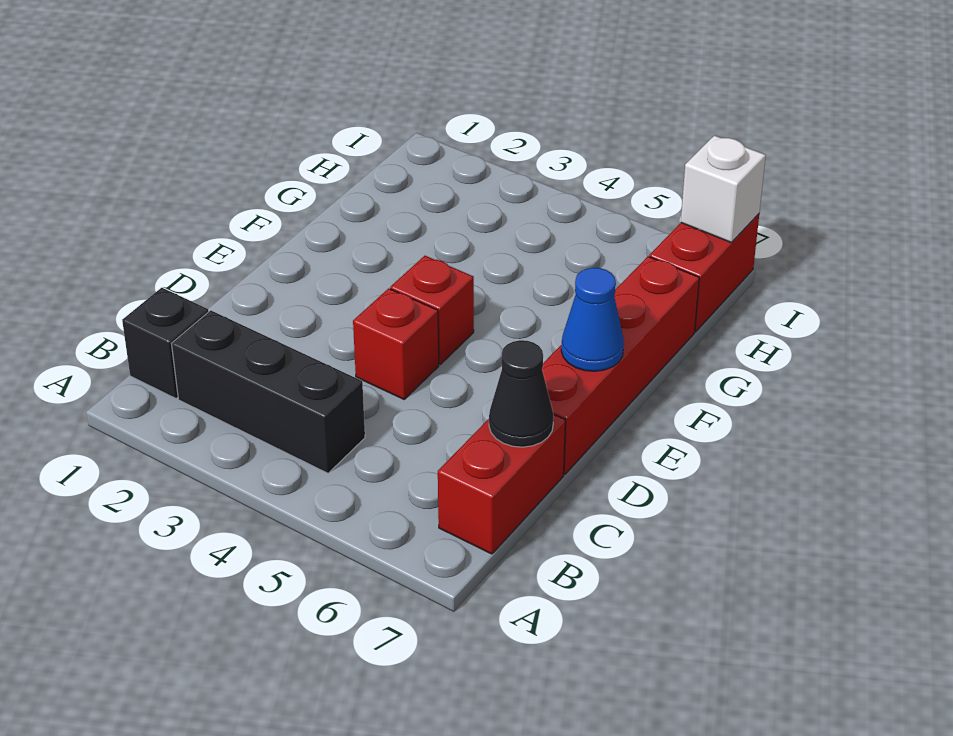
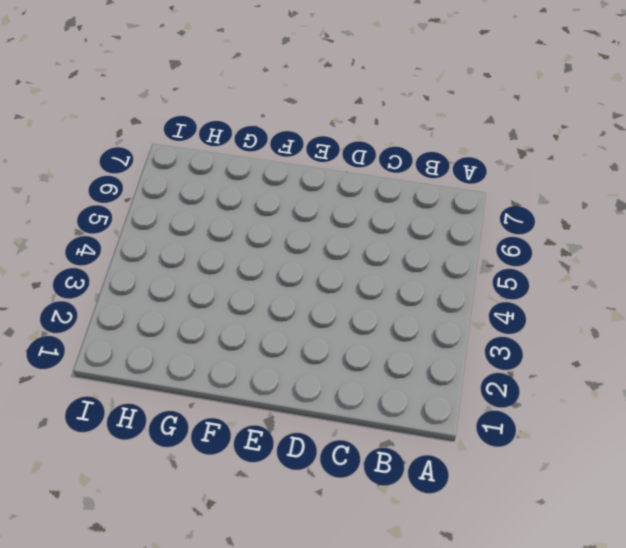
none -> black brick B1 level 1
none -> black brick B2:B4 level 1

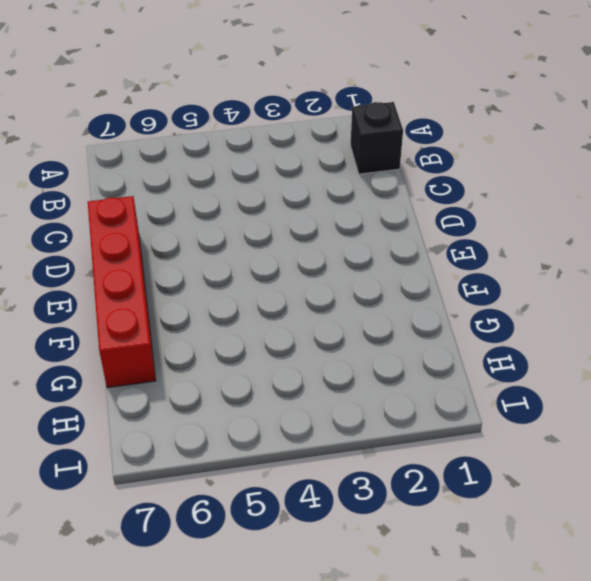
none -> black brick B2:B4 level 1
none -> red brick B7:C7 level 1

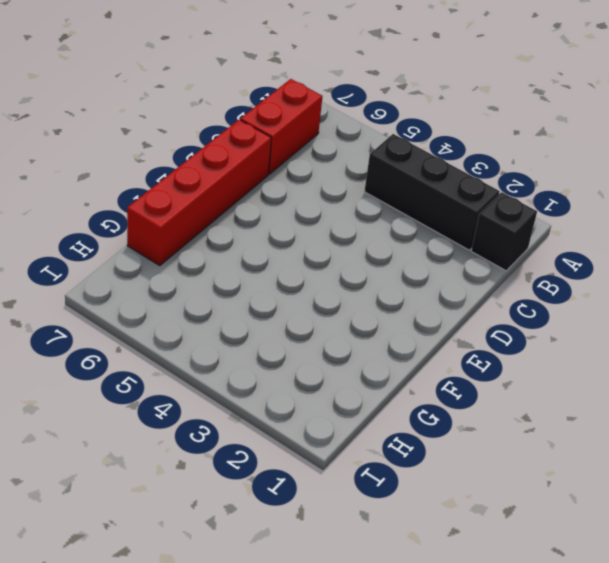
none -> red brick D4 level 1
none -> red brick E4 level 1

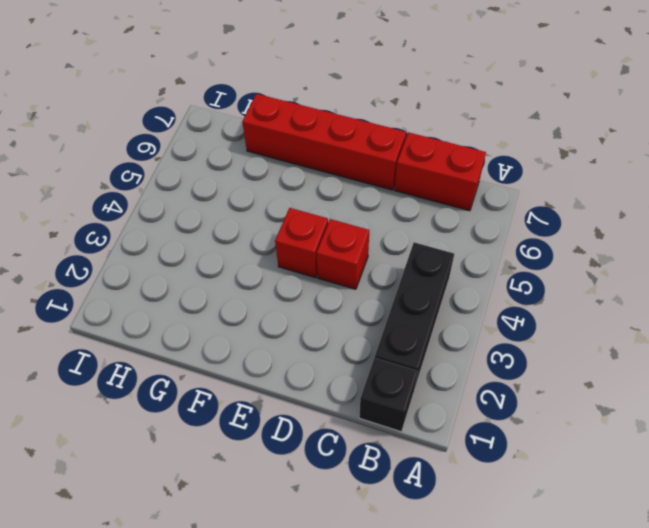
none -> red brick H7:I7 level 1
none -> black cone C7 level 2

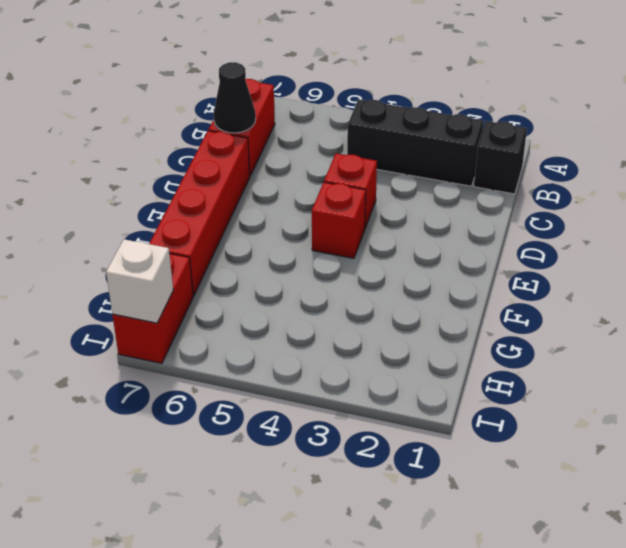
none -> blue cone E7 level 2

